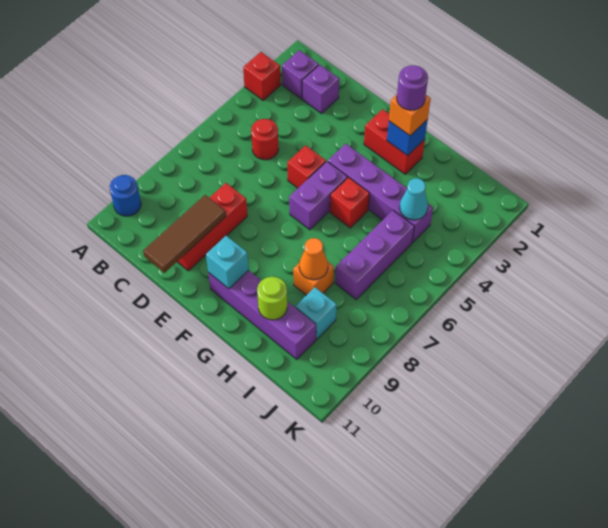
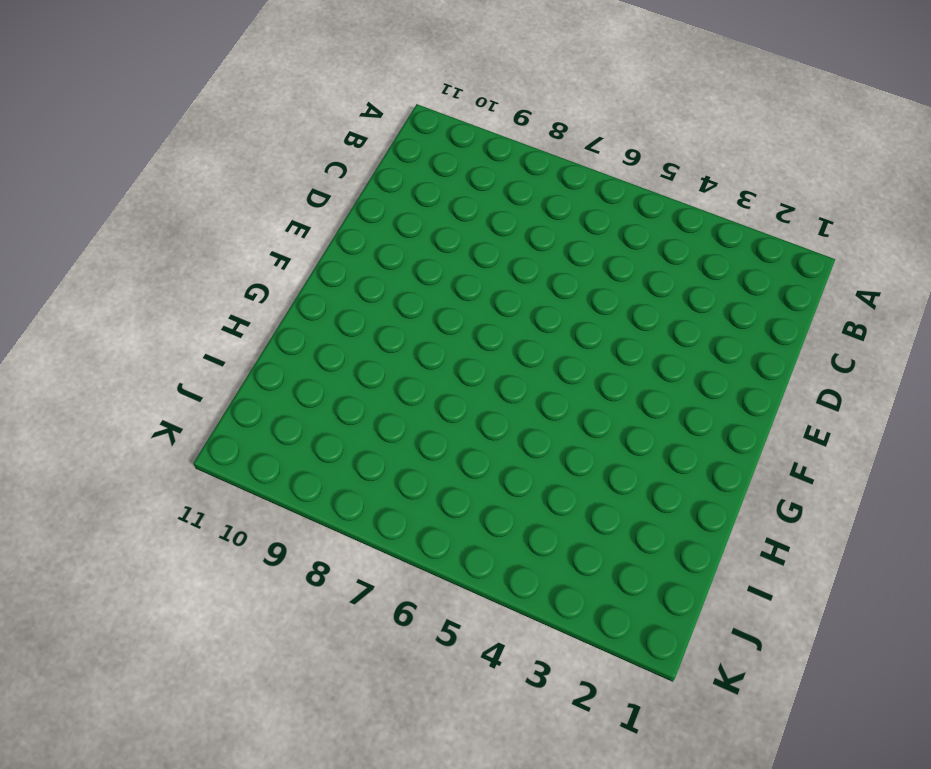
none -> red brick A3 level 1
none -> blue round brick A10 level 1
none -> purple brick B2 level 1

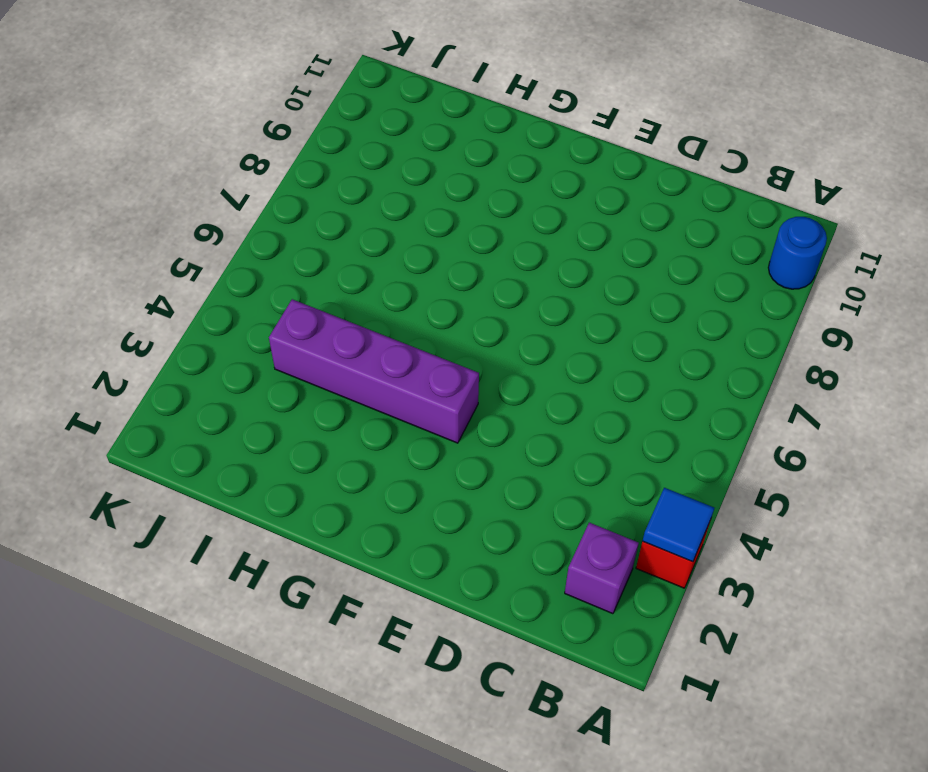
blue tile A3 level 2 -> none
none -> purple brick C2 level 1
none -> red round brick C5 level 1
none -> red brick D8:D10 level 1

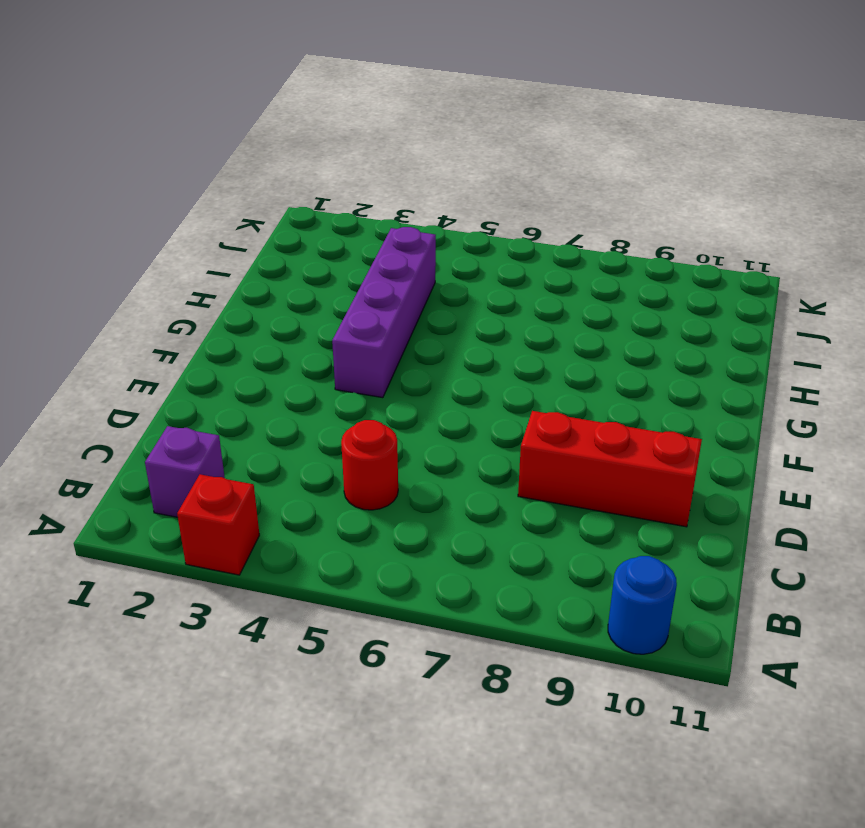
none -> purple brick C2 level 1
none -> red brick E5 level 1
none -> red brick F2:G2 level 1

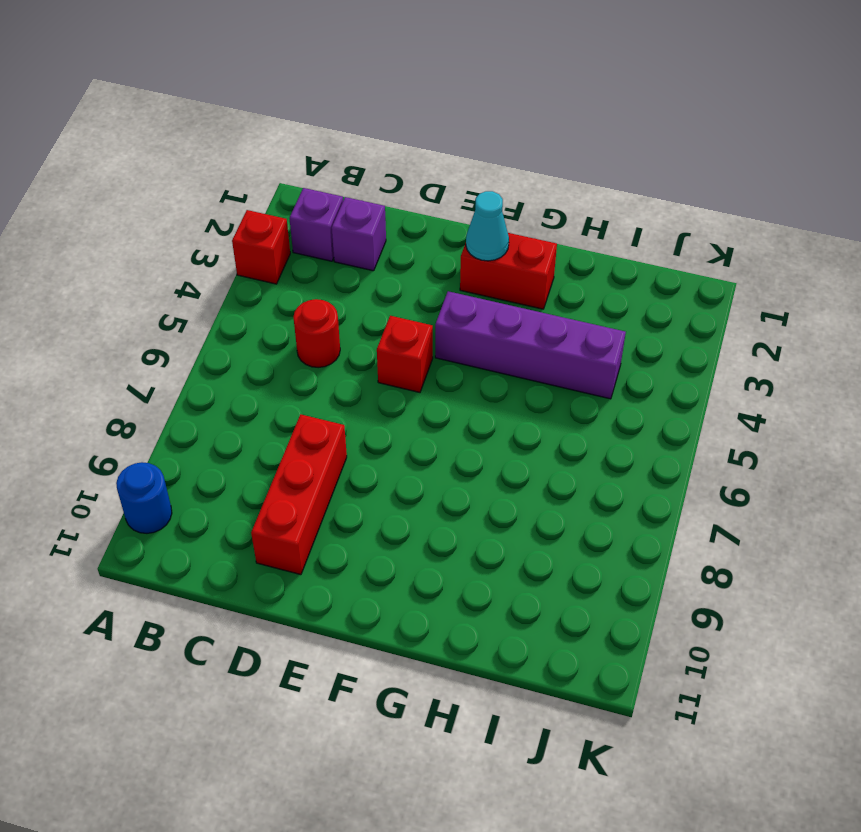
cyan cone F2 level 2 -> cyan cone I4 level 2
none -> purple brick F5:F6 level 1
none -> purple brick F10:I10 level 1
none -> red brick G5 level 1

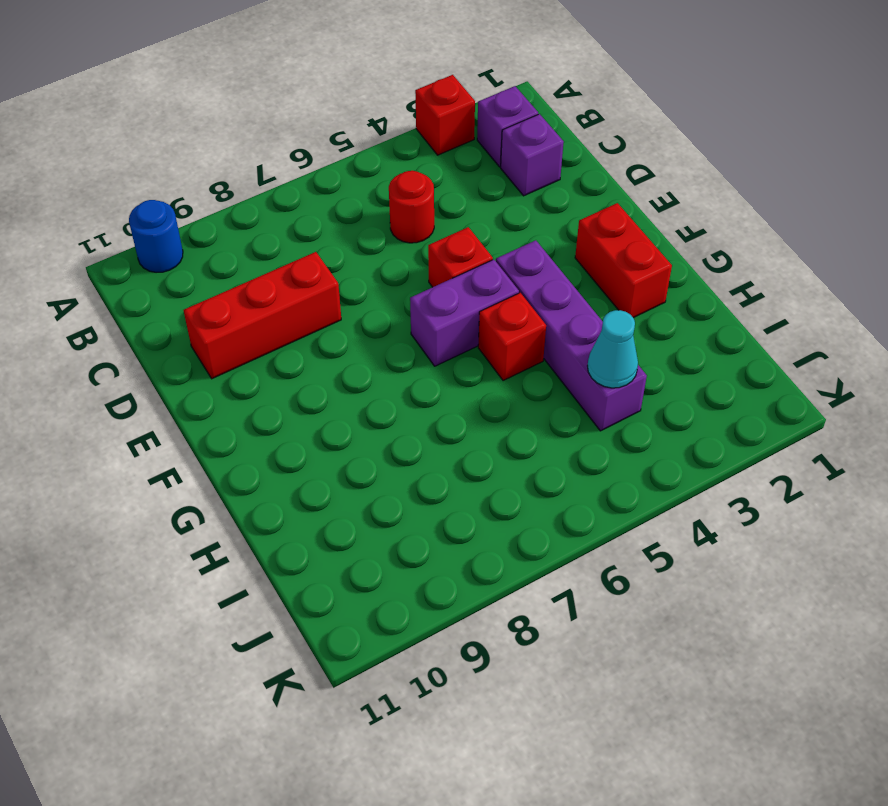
none -> purple brick F10:I10 level 1
none -> orange brick H8 level 1
none -> purple brick I5:I7 level 1

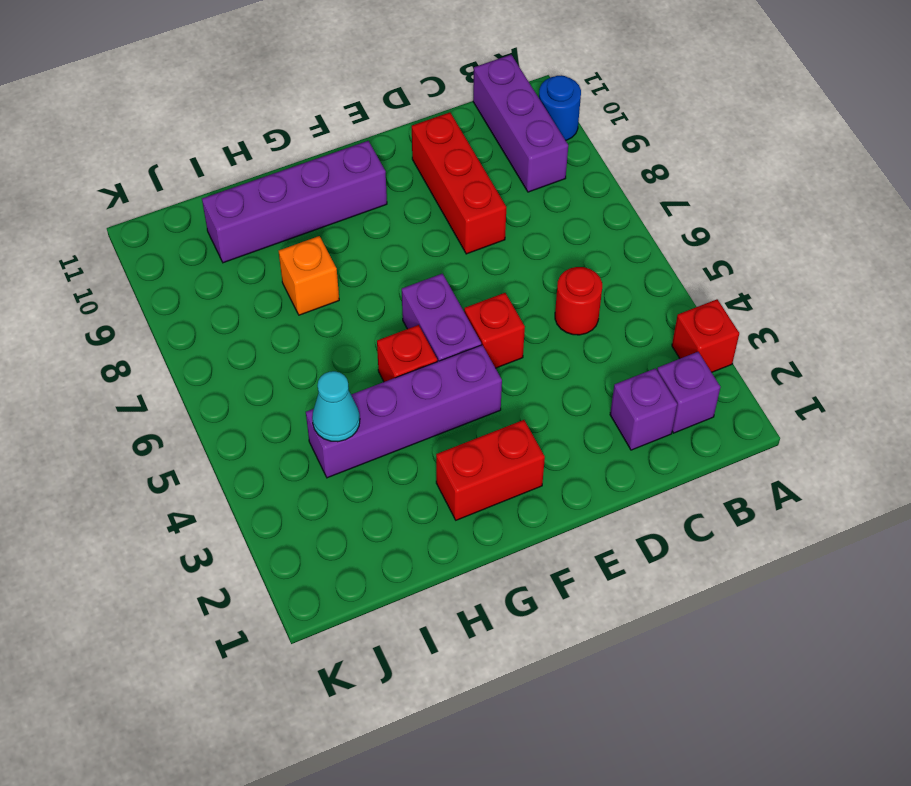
purple brick B9:B11 level 1 -> purple brick I5:I7 level 1
none -> cyan brick I9 level 1
none -> brown tile D9:D11 level 2
none -> cyan brick F10 level 2

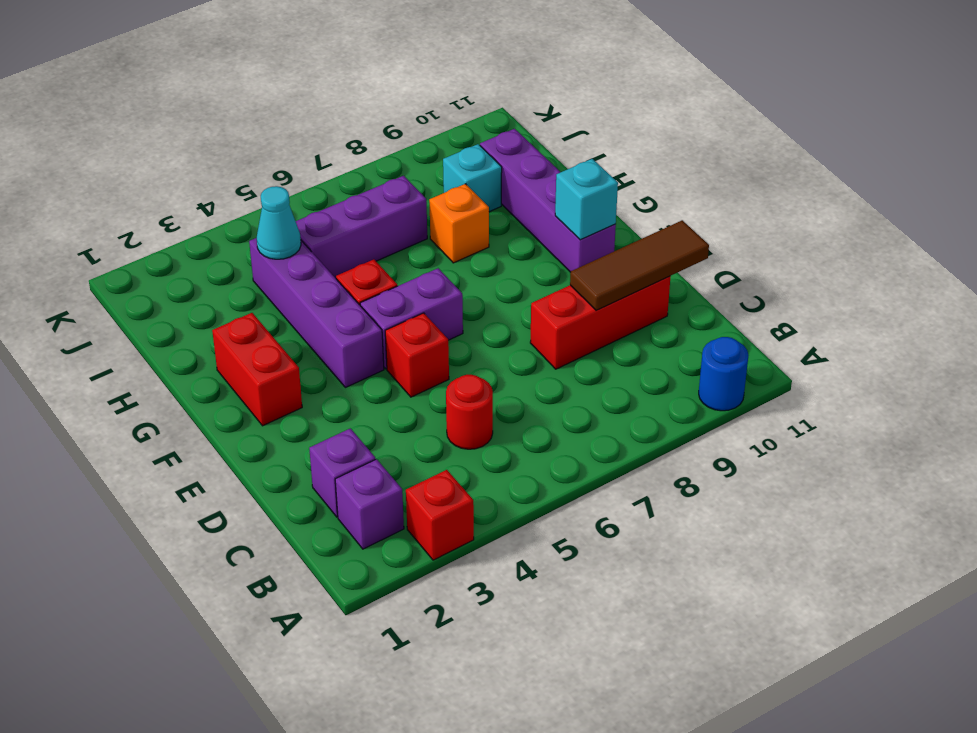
none -> blue brick G2 level 2
none -> orange cone H8 level 2
none -> lime round brick H10 level 2

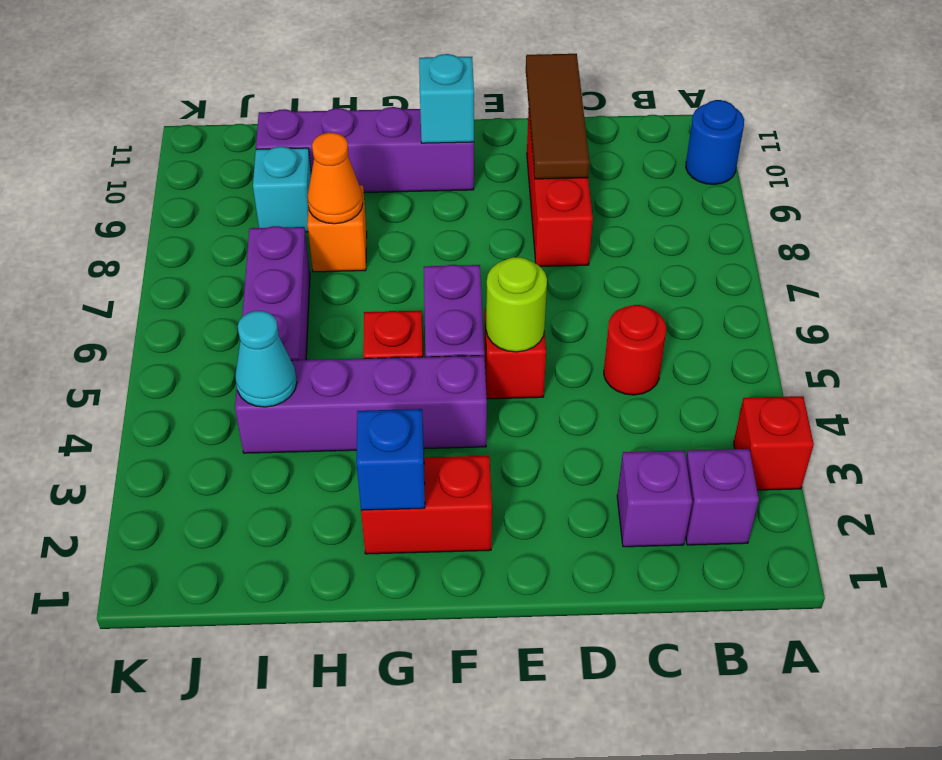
lime round brick E5 level 2 -> lime round brick H10 level 2
none -> orange brick G2 level 3
none -> purple round brick G2 level 4

